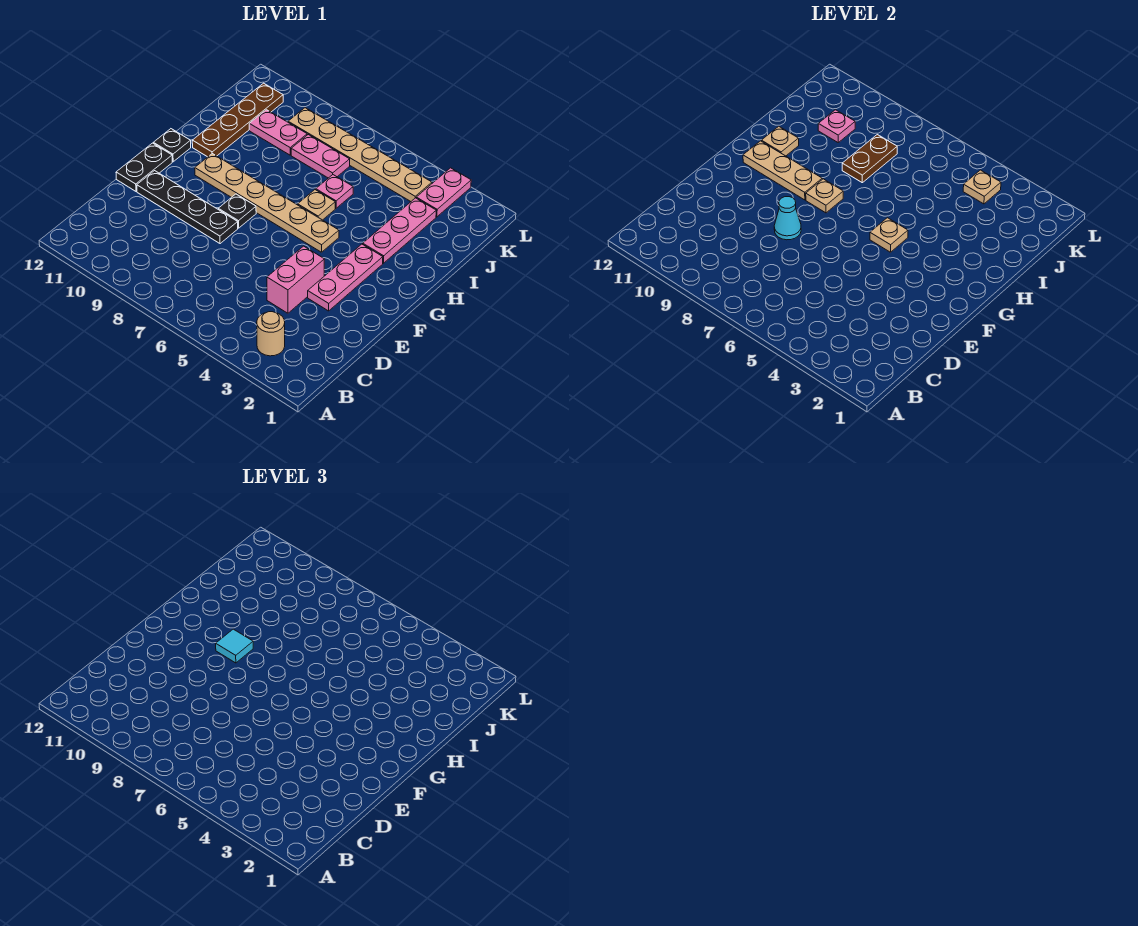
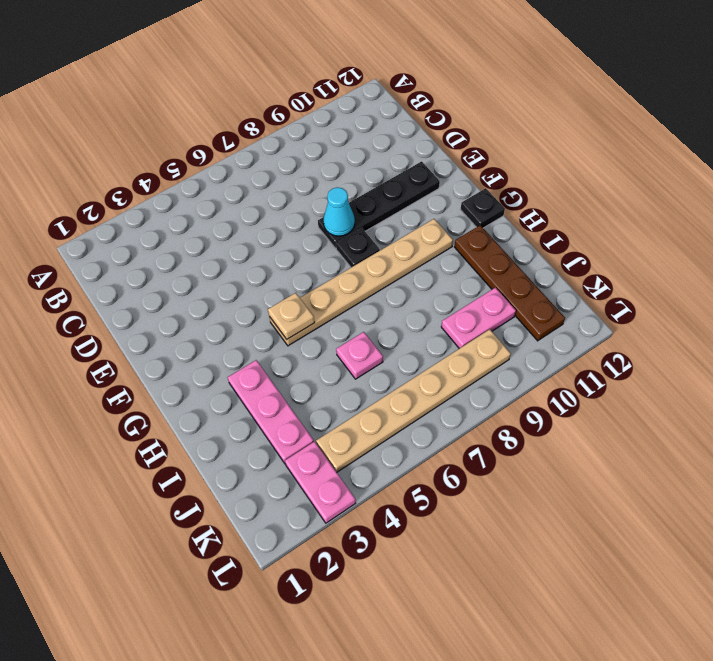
none -> tan round brick B3 level 1
none -> pink brick D4:E4 level 1
none -> pink plate E3:G3 level 1

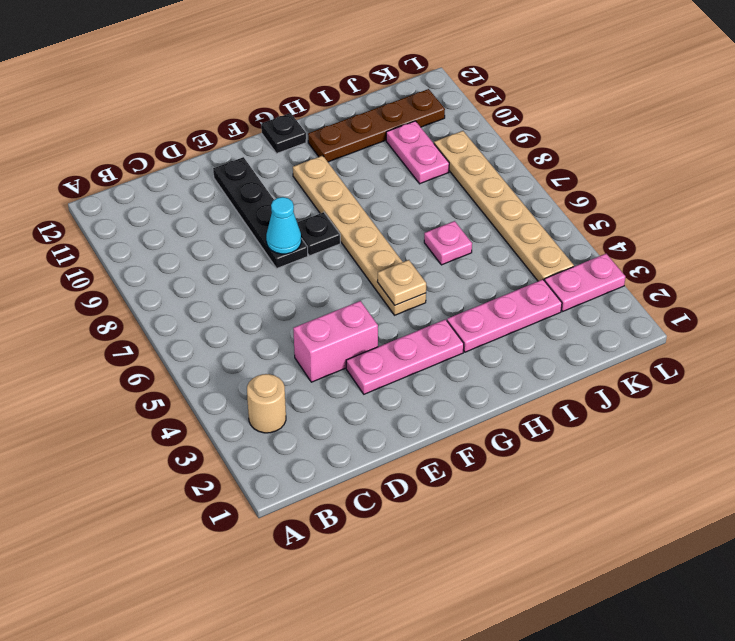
none -> black plate E12:F12 level 1
none -> tan plate H6 level 1
none -> pink plate J7:J8 level 1

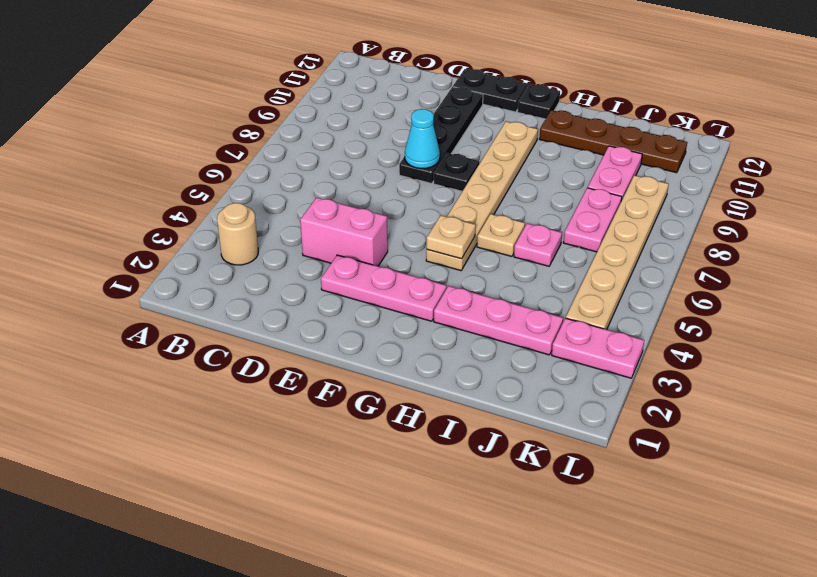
none -> tan plate G8 level 2
none -> tan plate G9:G11 level 2
none -> tan plate H11 level 2

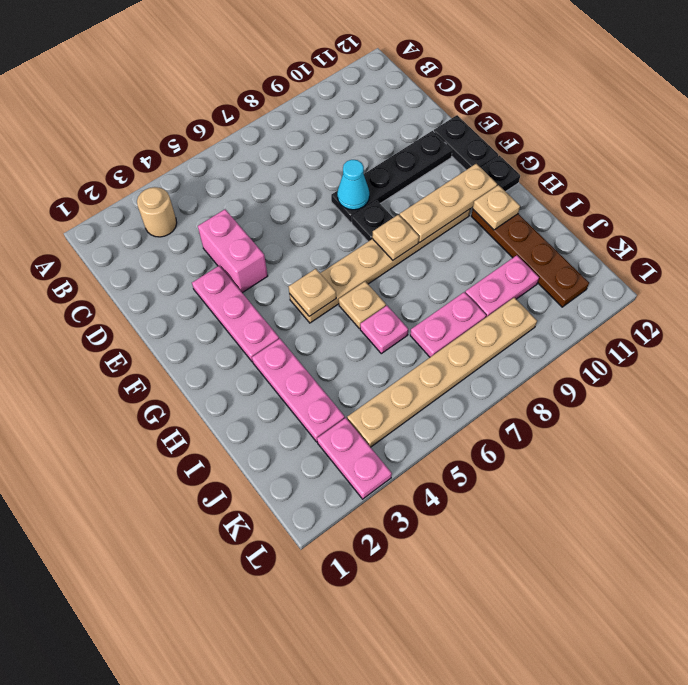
none -> brown plate I8:J8 level 2
none -> pink plate J10 level 2
none -> tan plate K4 level 2

